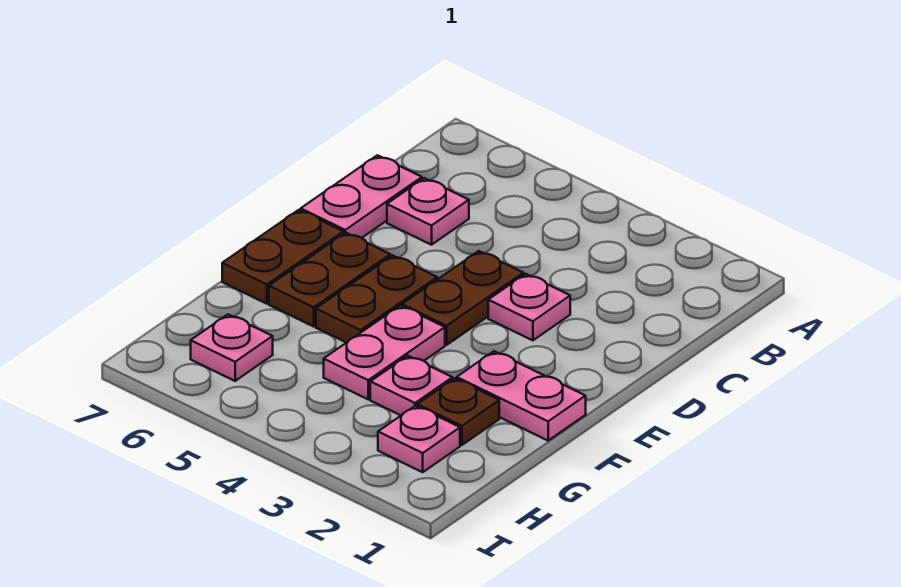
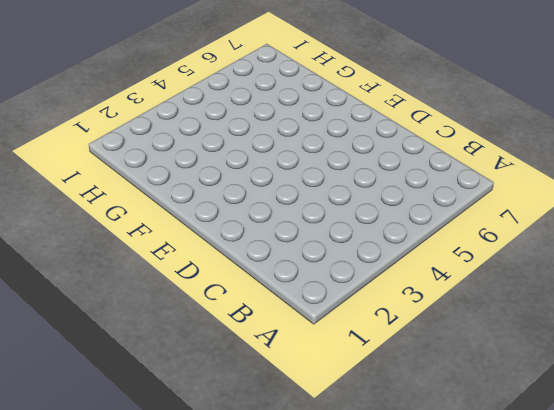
none -> pink plate C6 level 1
none -> pink plate C7:D7 level 1
none -> pink plate D3 level 1

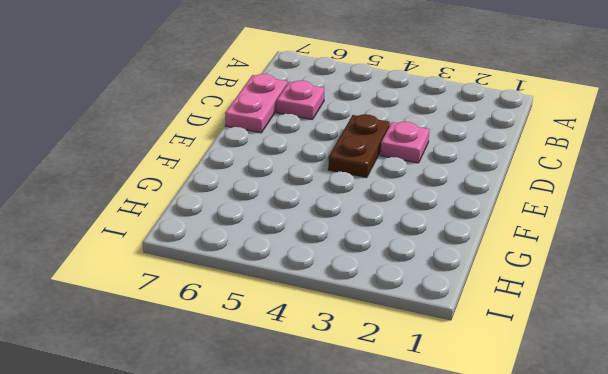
none -> brown plate E5:F5 level 1
none -> brown plate E6:F6 level 1
none -> brown plate E7:F7 level 1

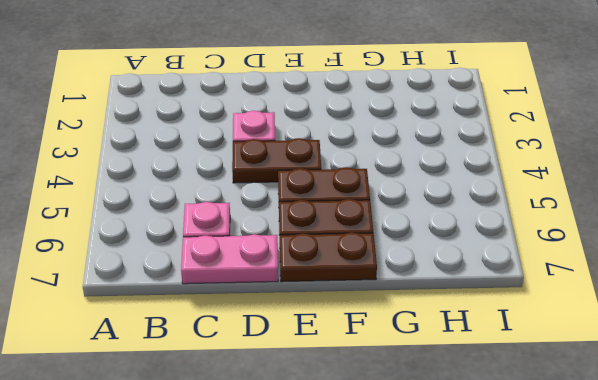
none -> pink plate F1:F2 level 1
none -> pink plate F4:G4 level 1
none -> brown plate G2 level 1

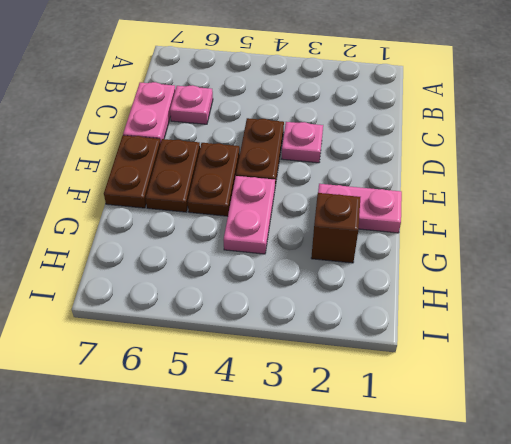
brown brick G2 level 1 -> brown plate G2 level 1
none -> pink plate G3 level 1
none -> pink plate H2 level 1
none -> pink plate H6 level 1

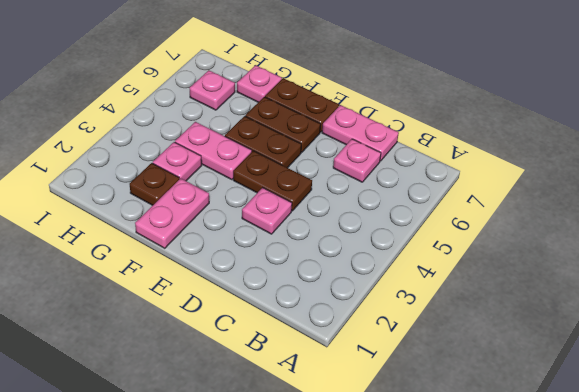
pink plate G7 level 1 -> pink plate H2 level 1

